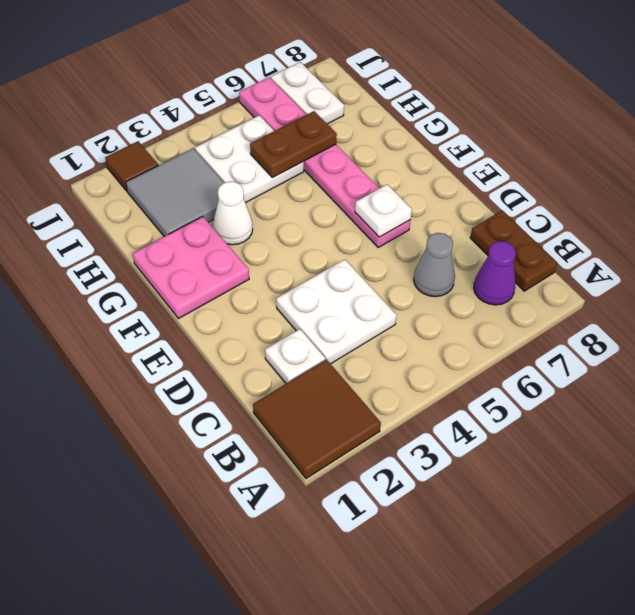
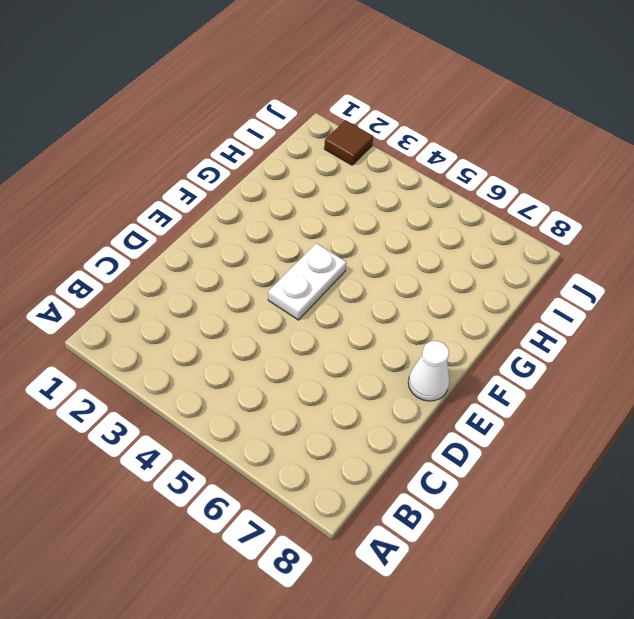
white plate E4:F4 level 1 -> white plate I7:J7 level 1
white cone E8 level 1 -> white cone G3 level 1
none -> brown tile A1:B2 level 1
none -> purple cone B7 level 1
none -> brown plate B8:C8 level 1

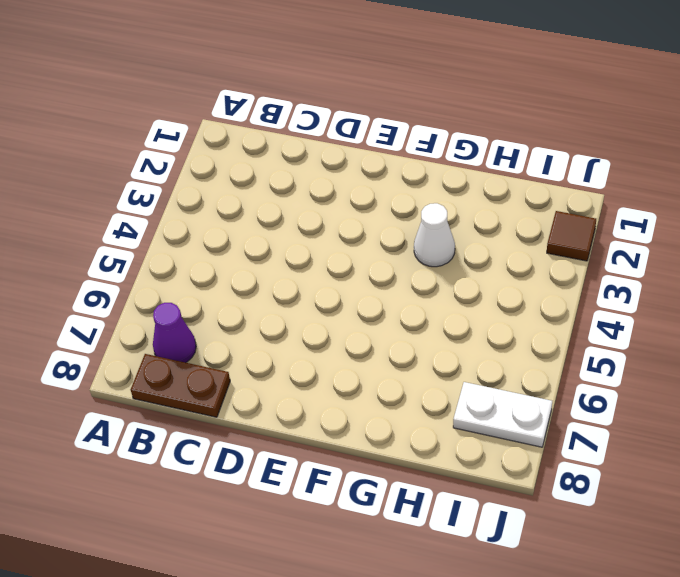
none -> brown tile A1:B2 level 1
none -> white plate C2 level 1
none -> white plate C3:D4 level 1

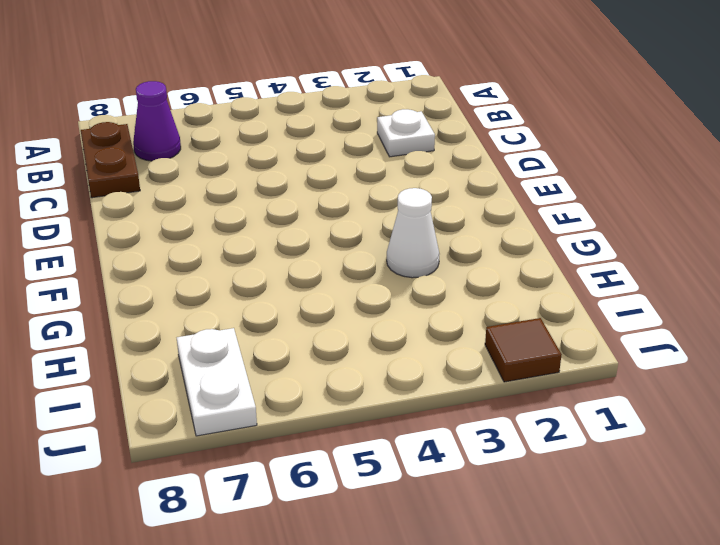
none -> brown tile A1:B2 level 1
none -> white plate C3:D4 level 1
none -> grey cone C6 level 1

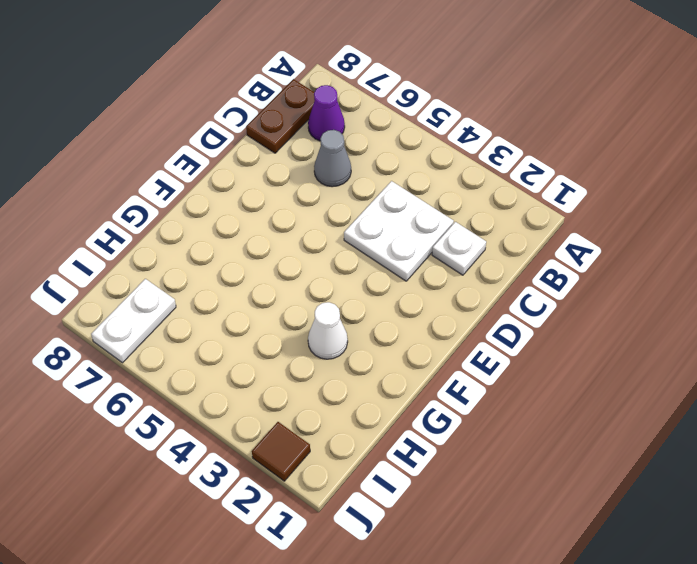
none -> brown tile A1:B2 level 1
none -> pink plate E6:J6 level 1
none -> pink plate F1:G2 level 1

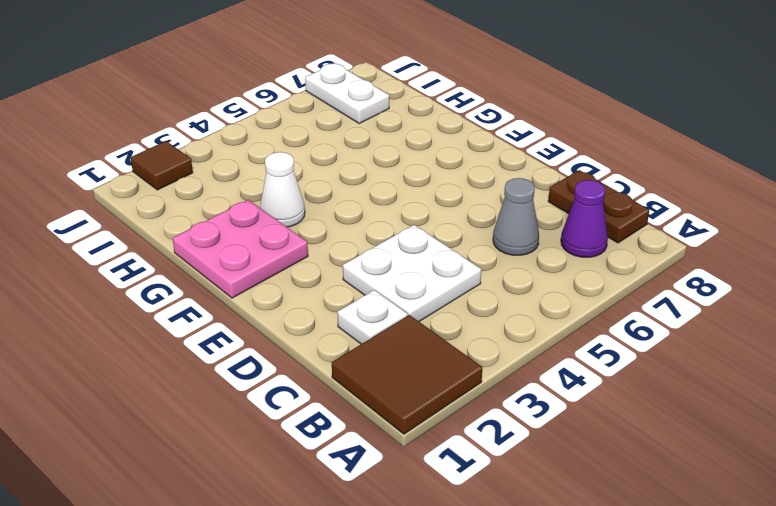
none -> pink plate E6:J6 level 1
none -> grey tile H2:I3 level 1
none -> white plate H4:I5 level 1

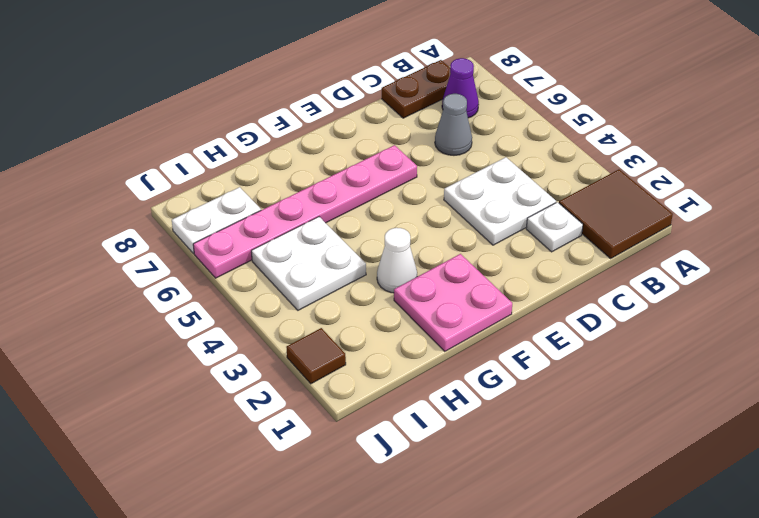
none -> grey tile H2:I3 level 1
none -> white plate E6 level 2
none -> brown plate H5:H6 level 2

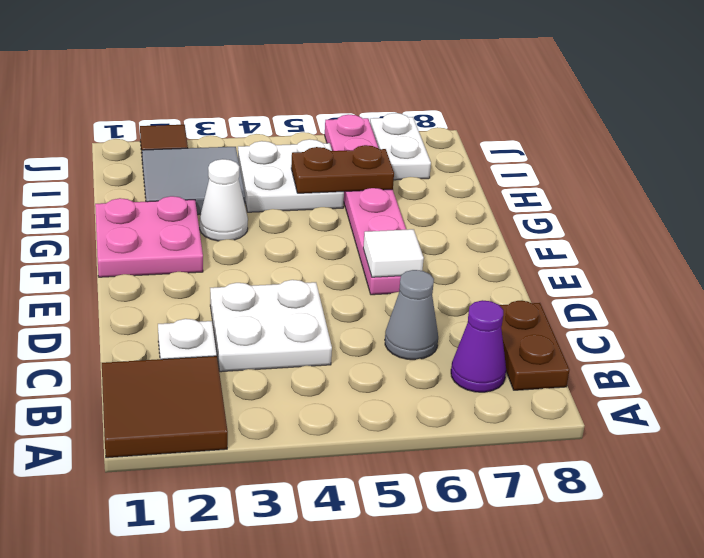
white tile E6 level 2 -> white plate E6 level 2

